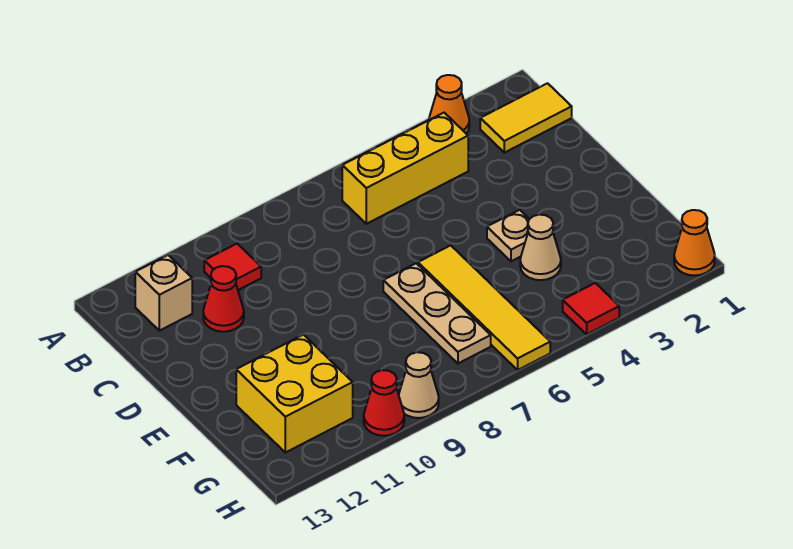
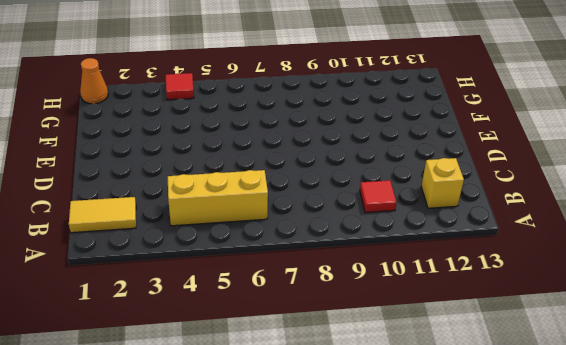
yellow brick B12 level 1 -> tan brick B12 level 1
none -> orange cone A3 level 1
none -> red cone C11 level 1
none -> tan plate E4 level 1

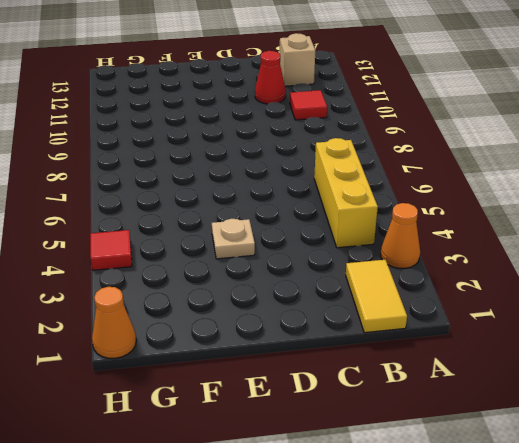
none -> yellow tile E6:H6 level 1
none -> tan plate E7:G7 level 1
none -> tan cone F4 level 1

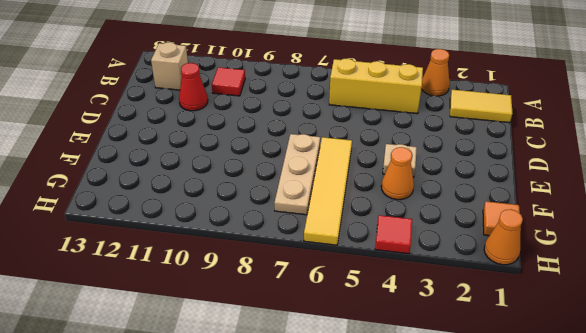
orange cone F4 level 1 -> tan cone F4 level 1
orange tile G1 level 1 -> none
none -> yellow brick F11:G12 level 1
none -> tan cone H9 level 1
none -> red cone H10 level 1

